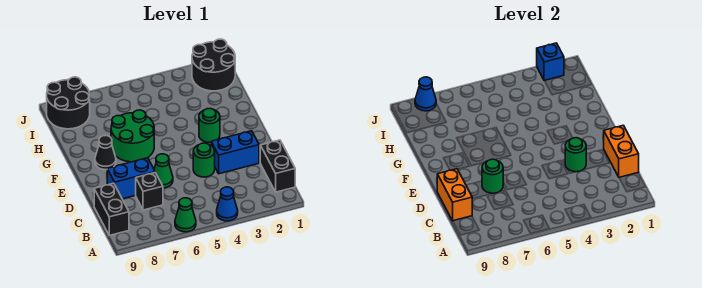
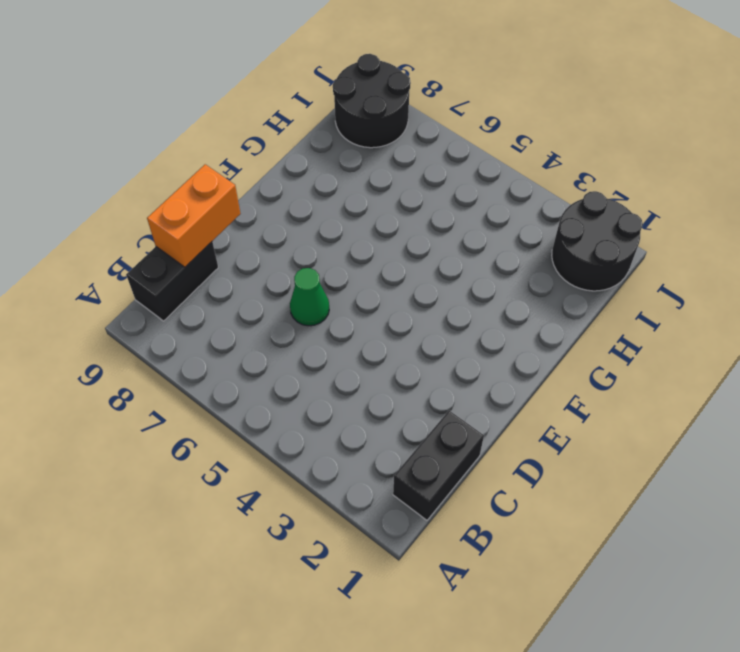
none -> blue cone A4 level 1
none -> green cone A6 level 1
none -> black brick C7 level 1

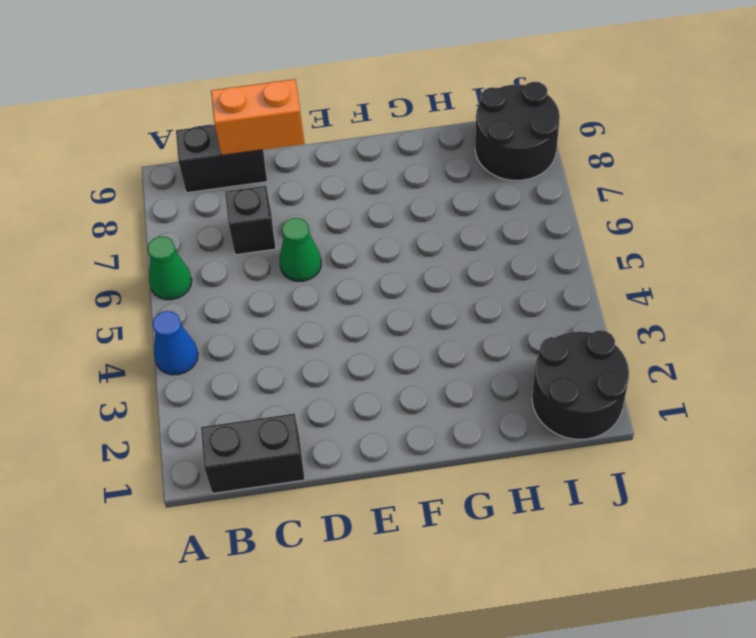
none -> blue brick D2:D3 level 1
none -> green round brick D4 level 1
none -> blue brick D7:D8 level 1

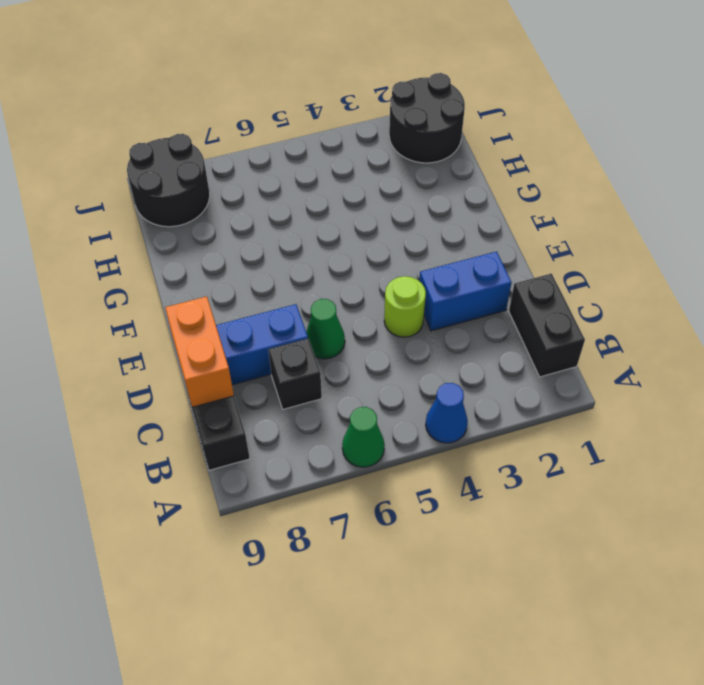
lime round brick D4 level 1 -> green round brick D4 level 1
none -> green round brick F3 level 1
none -> green round brick F6:G7 level 1
none -> black cone F8 level 1

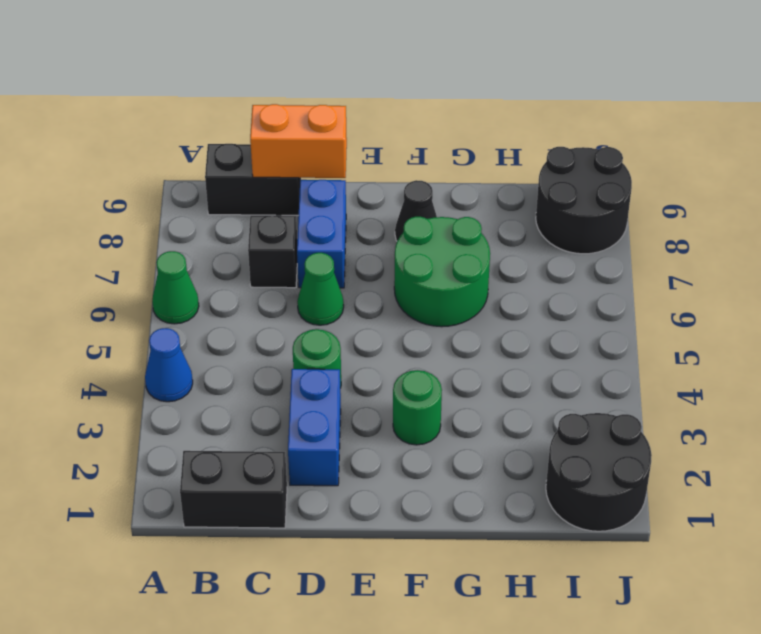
none -> orange brick C1:D1 level 2
none -> green round brick D3 level 2
none -> green round brick D7 level 2

